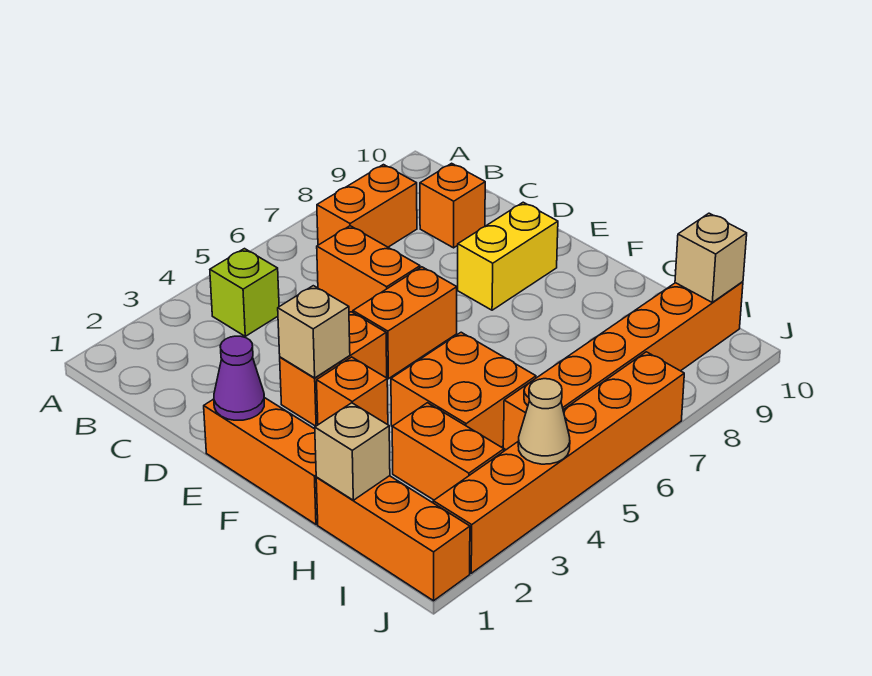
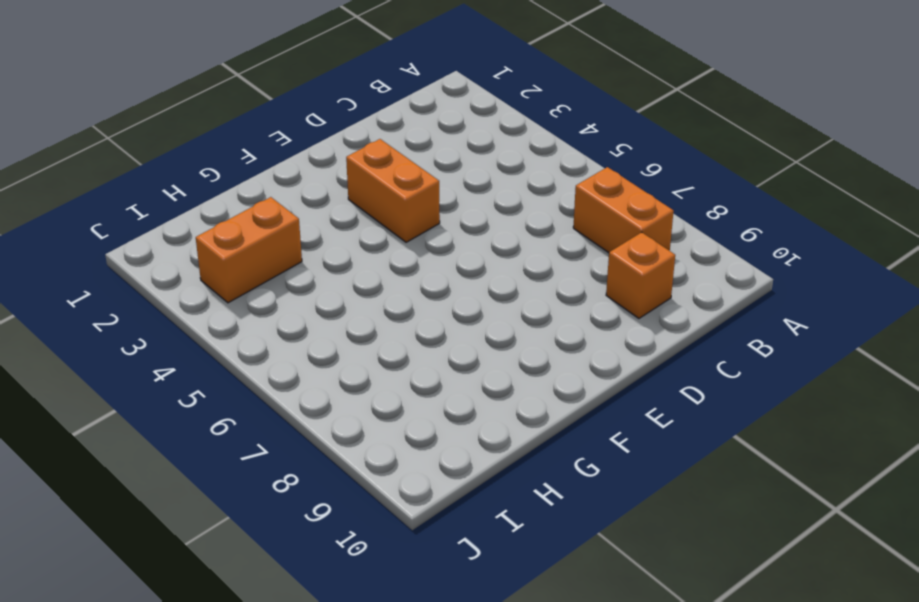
none -> lime brick B4 level 1
none -> orange brick C6:D6 level 1
none -> orange brick E1:G1 level 1

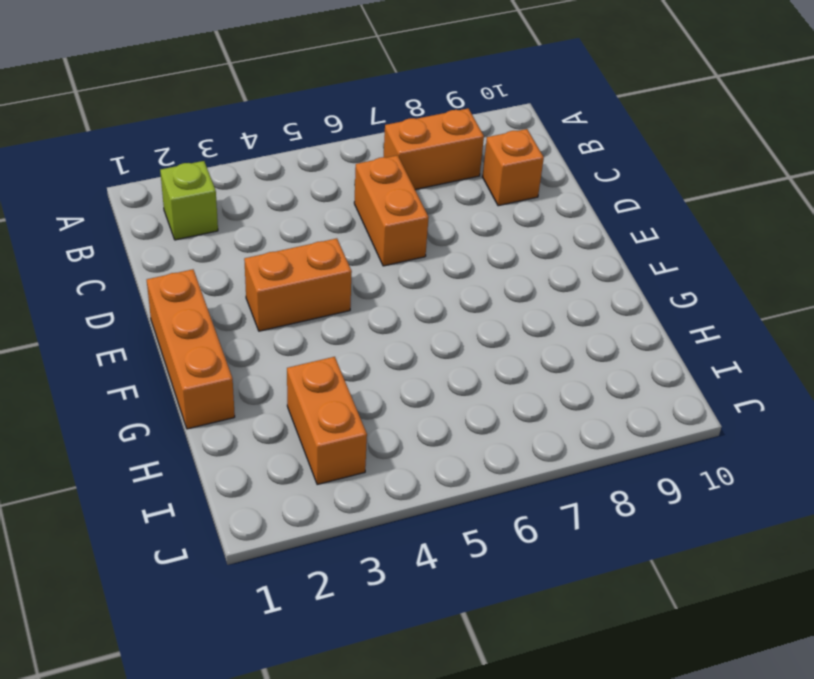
lime brick B2 level 1 -> lime brick B4 level 1
none -> orange brick E5:E6 level 1
none -> yellow brick E8:E9 level 1
none -> orange brick F3 level 1

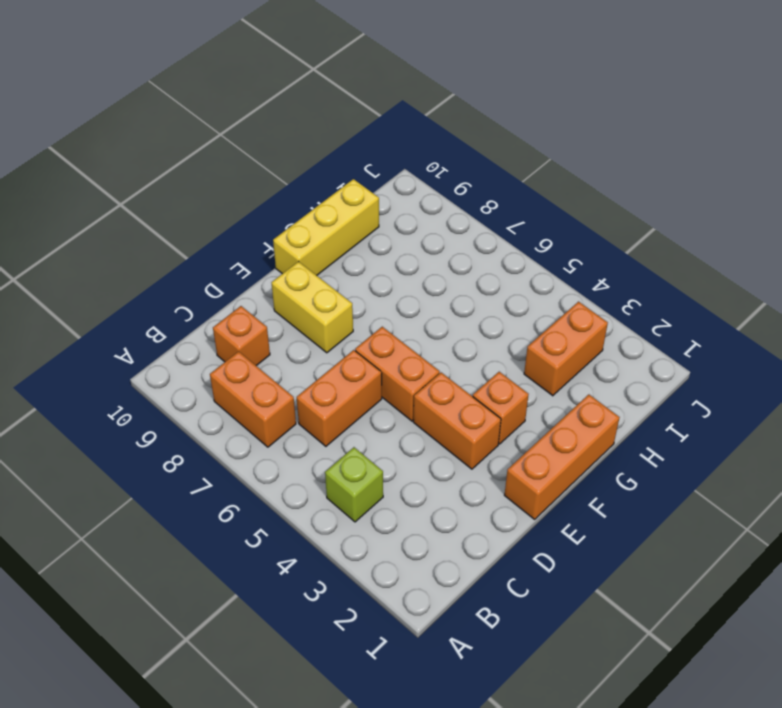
yellow brick F10:H10 level 1 -> none
none -> orange brick G4:H5 level 1
none -> orange brick H1:J1 level 1
none -> orange brick I5:I10 level 1

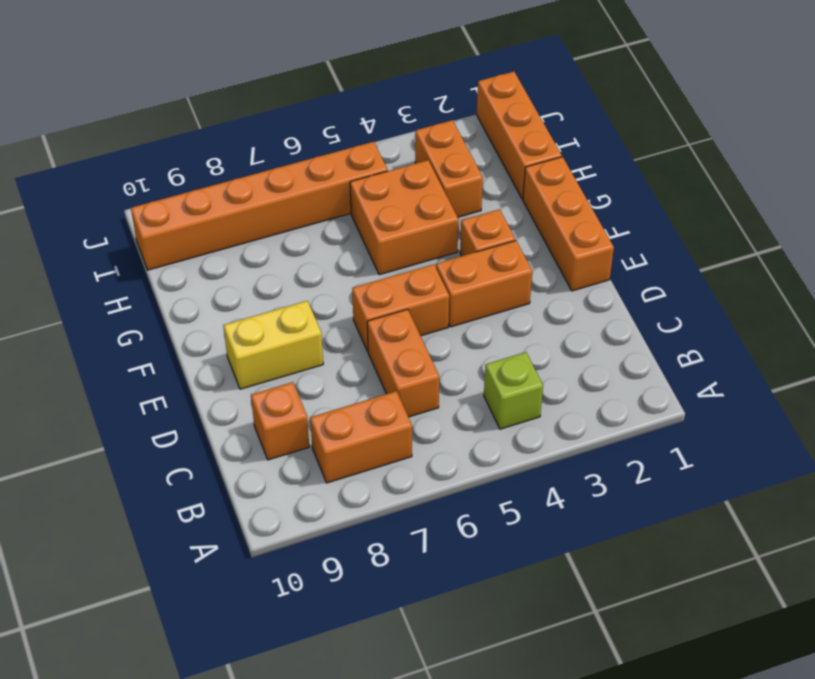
none -> orange brick J2:J7 level 1
none -> purple cone E1 level 2
none -> tan brick E3 level 2

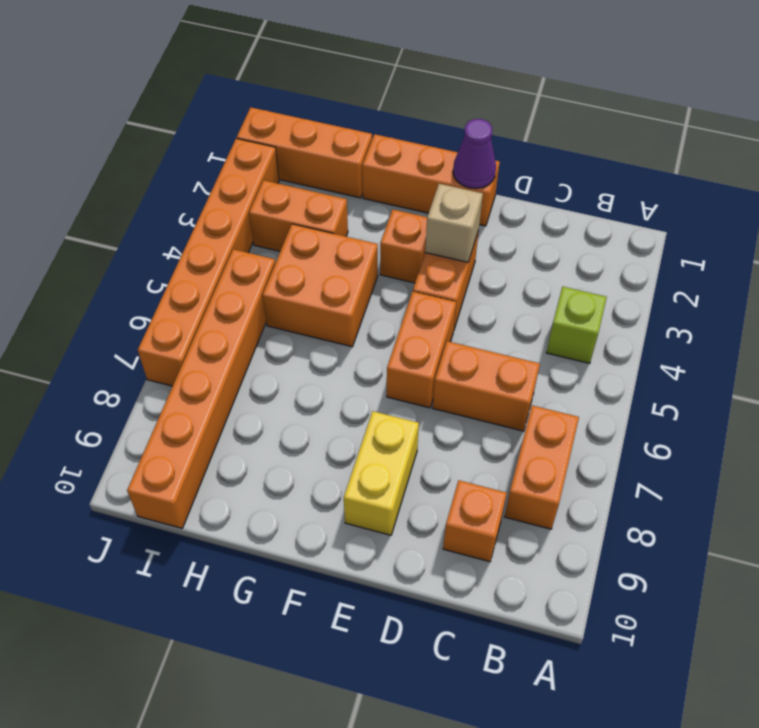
none -> tan brick H1 level 2
none -> tan brick I10 level 2
none -> tan cone J4 level 2

